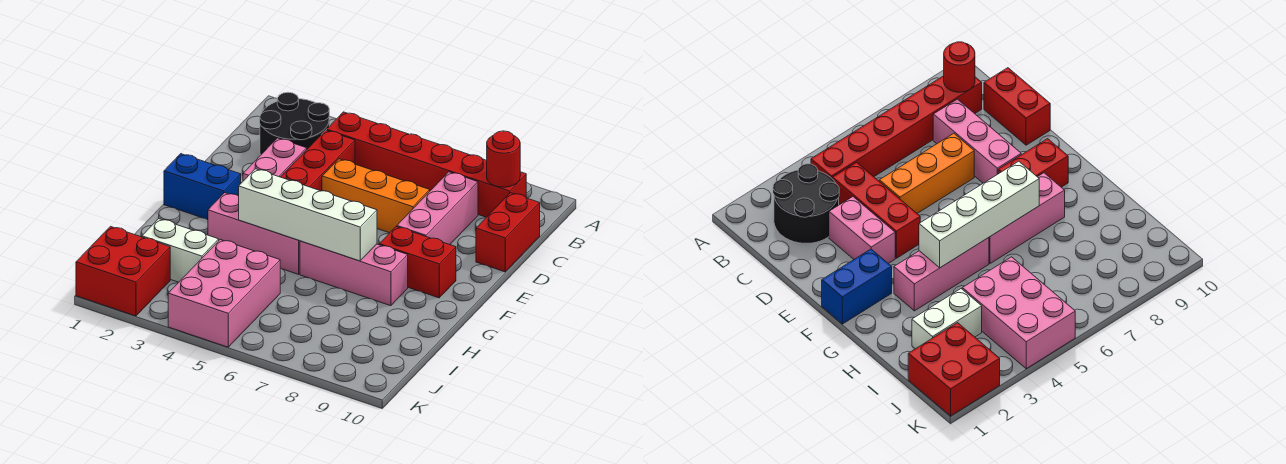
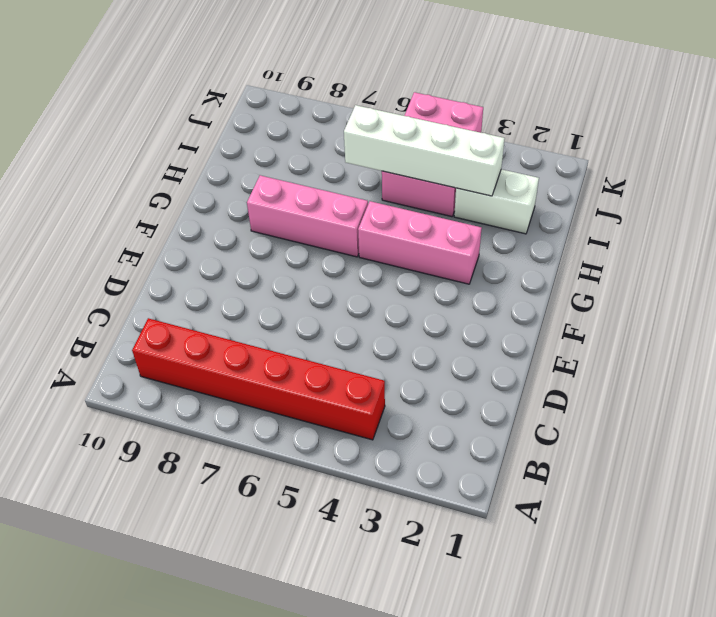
white brick I3:I6 level 2 -> white brick G4:G7 level 2
none -> black round brick B2:C3 level 1
none -> red brick C4:E4 level 1
none -> pink brick C8:E8 level 1

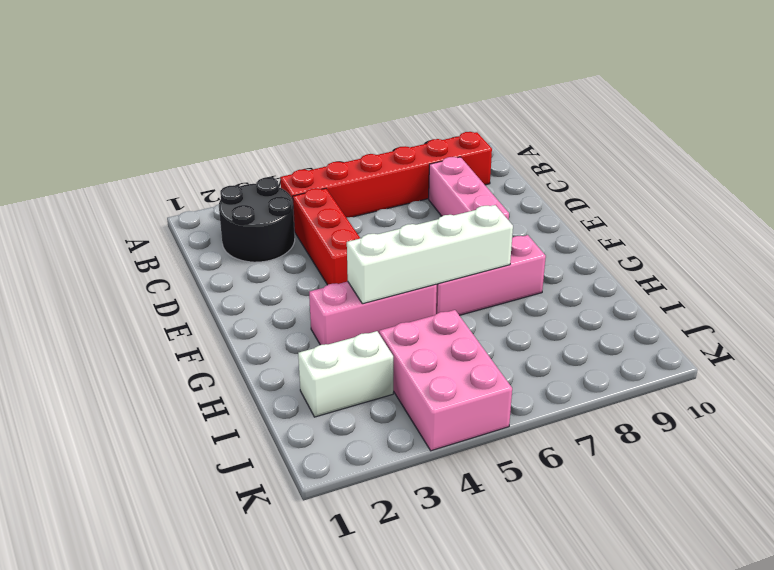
none -> red brick C10:D10 level 1
none -> pink brick D3:E3 level 1
none -> orange brick D5:D7 level 1

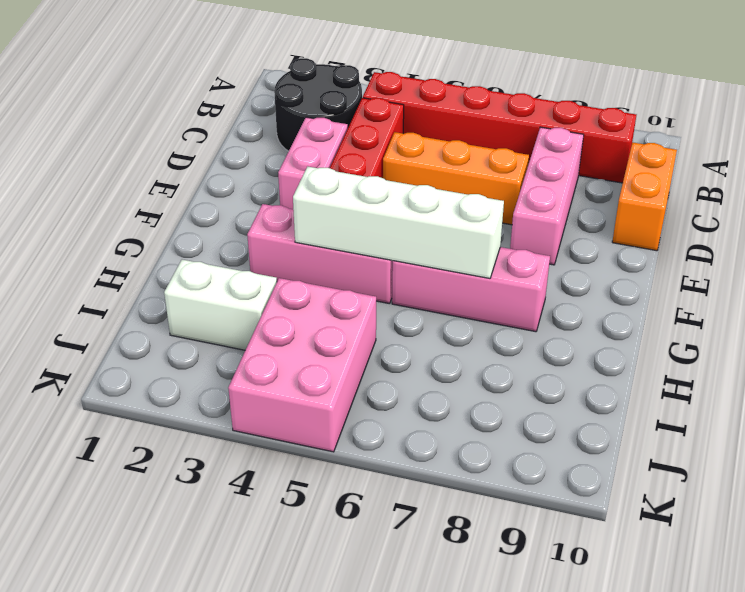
orange brick C10:D10 level 1 -> red brick C10:D10 level 1
none -> blue brick F1:F2 level 1
none -> red brick F8:F9 level 1
none -> red brick J1:K2 level 1

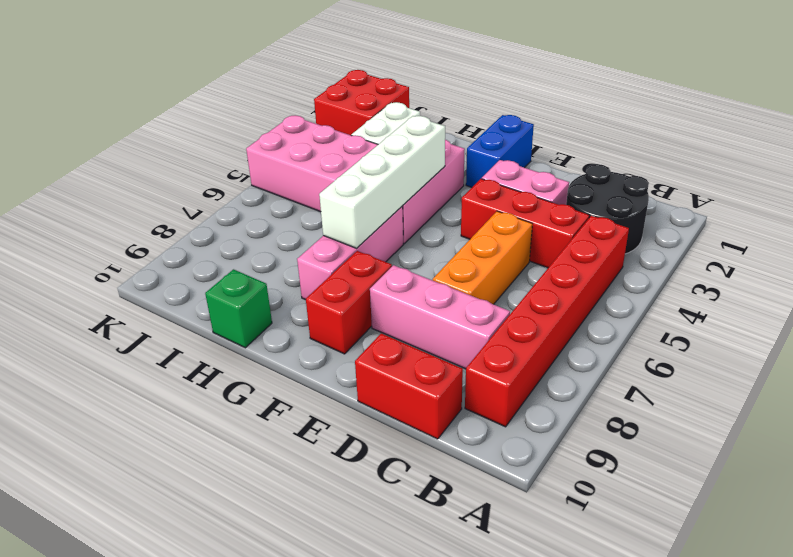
green brick H10 level 1 -> none
none -> red round brick B9 level 2

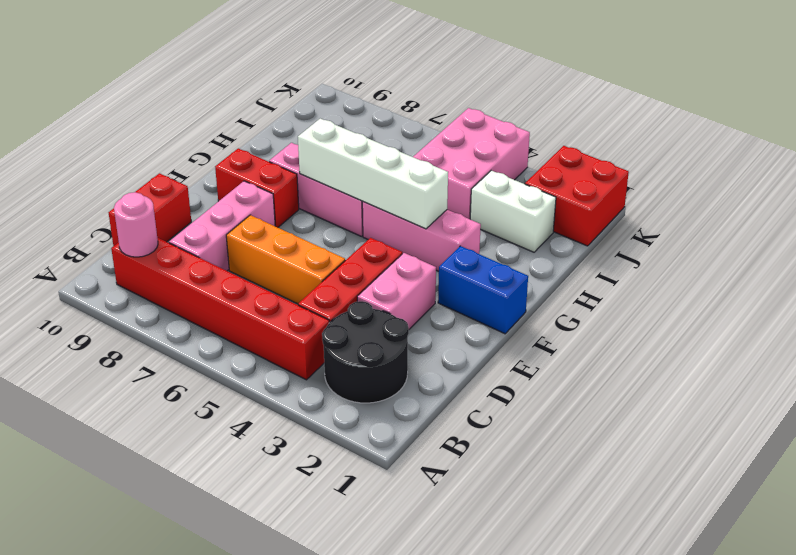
pink round brick B9 level 2 -> red round brick B9 level 2

